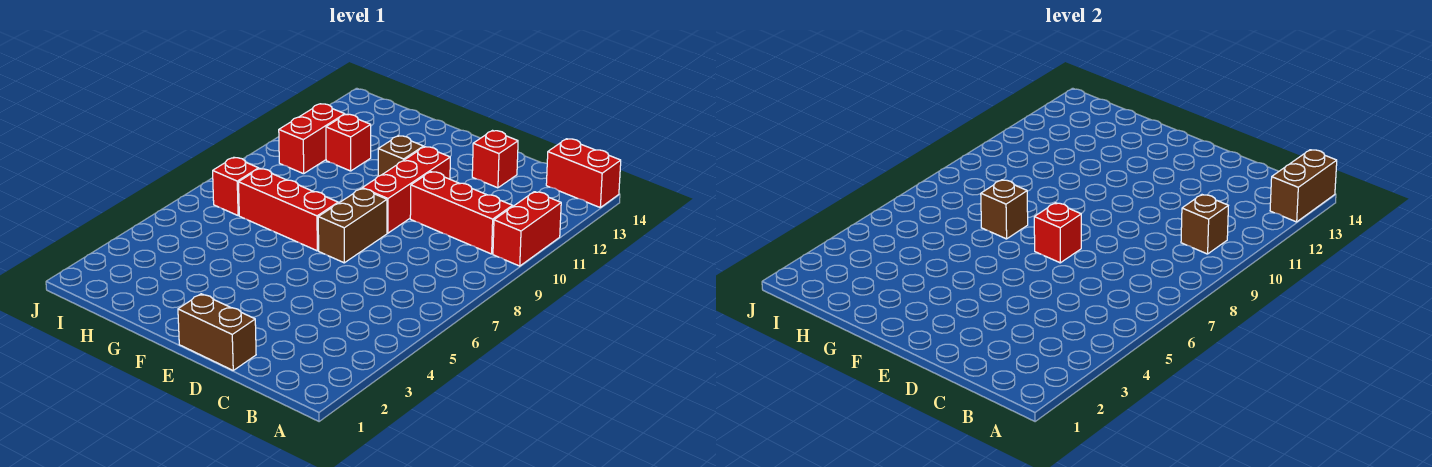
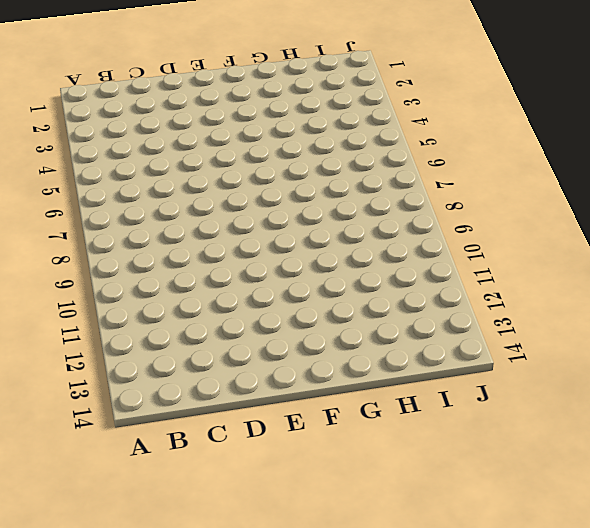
none -> red brick A10:A11 level 1
none -> red brick A14:B14 level 1
none -> red brick B10:D10 level 1

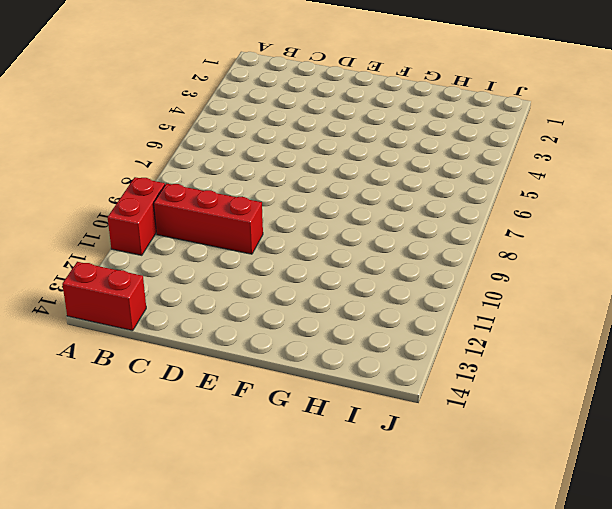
none -> brown brick D1:E1 level 1
none -> red brick D13 level 1
none -> brown brick E7:E8 level 1

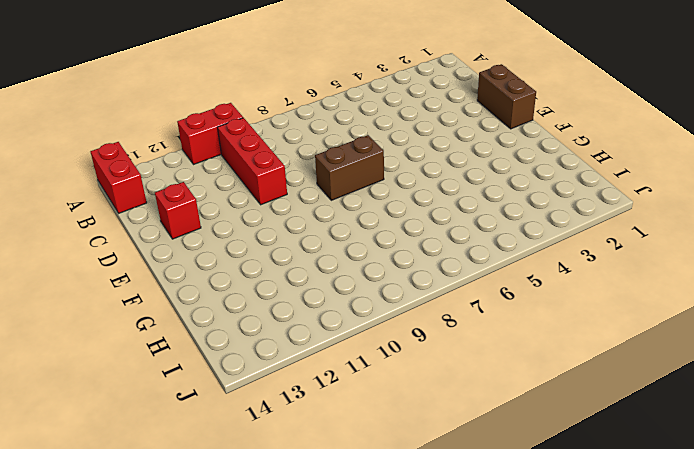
none -> red brick E9:E11 level 1
none -> red brick F7:H7 level 1
none -> brown brick F11 level 1

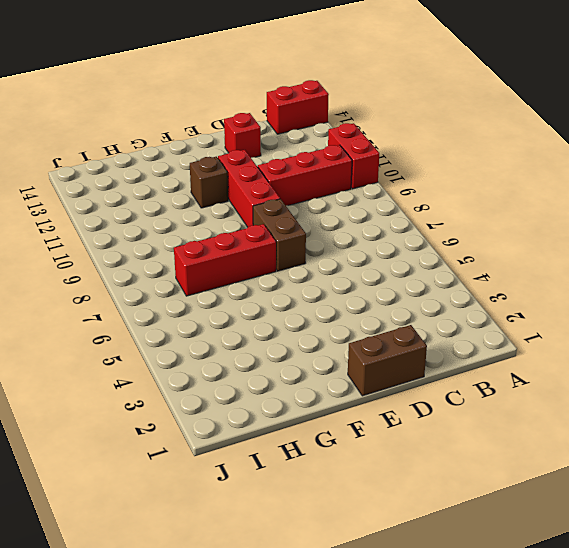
none -> red brick H11 level 1
none -> red brick I7 level 1
none -> red brick I10:I11 level 1

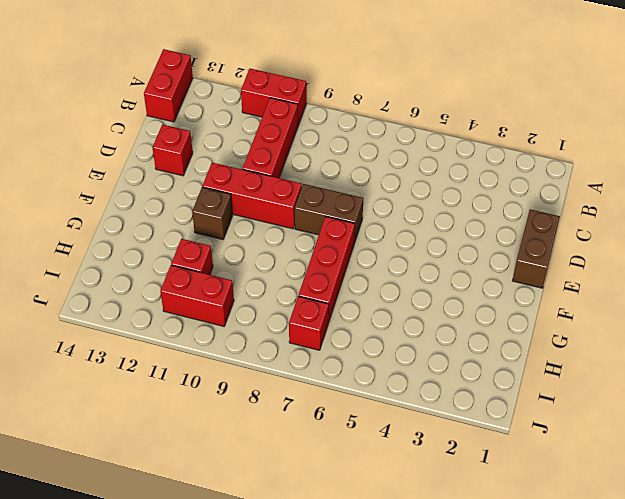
none -> brown brick A13:A14 level 2
none -> brown brick B10 level 2
none -> red brick E7 level 2

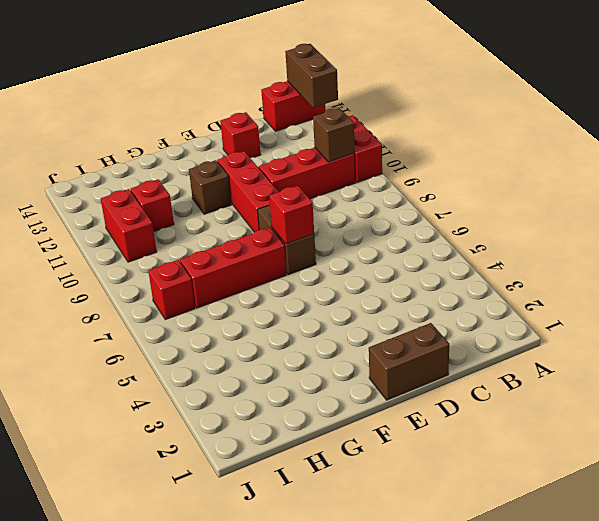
none -> brown brick G7 level 2

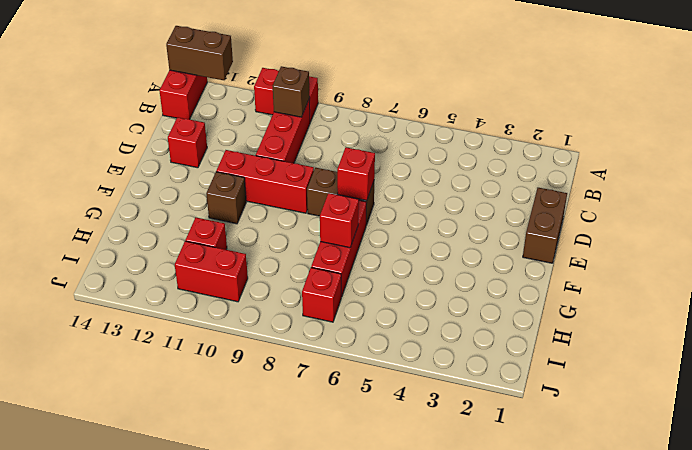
red brick G7 level 2 -> brown brick G7 level 2

